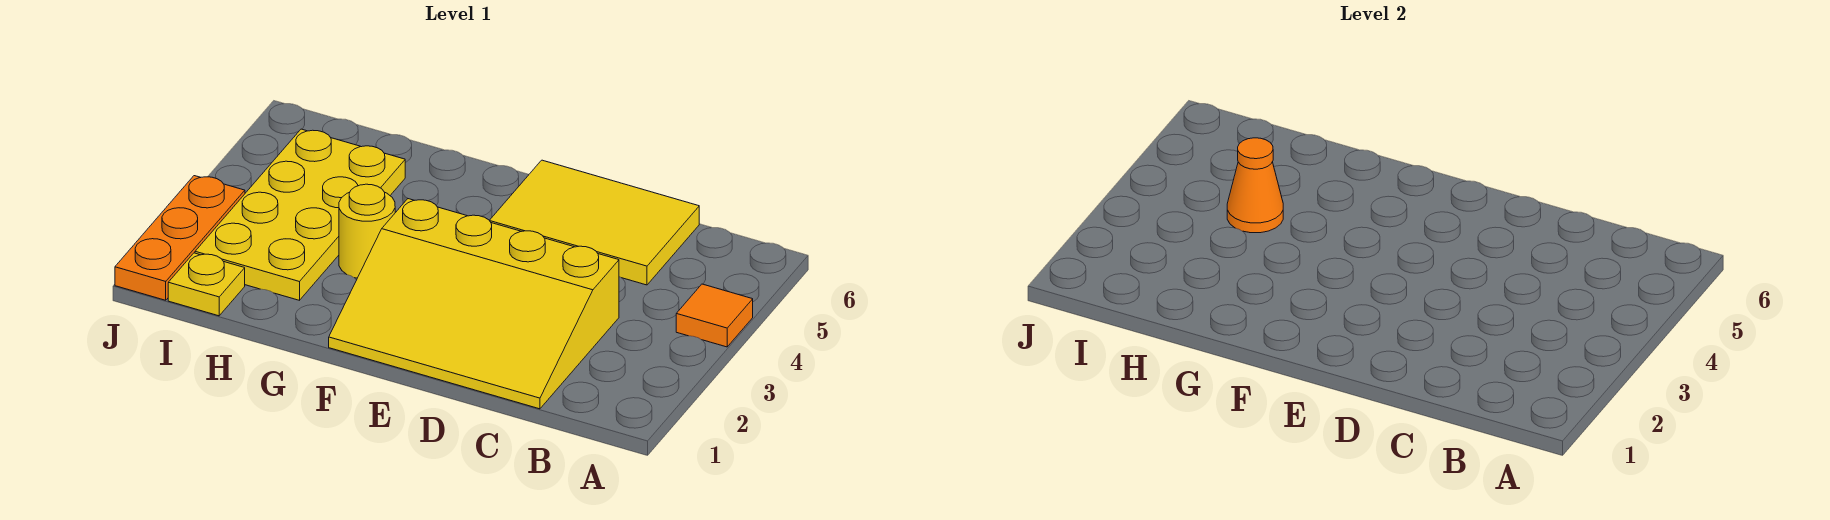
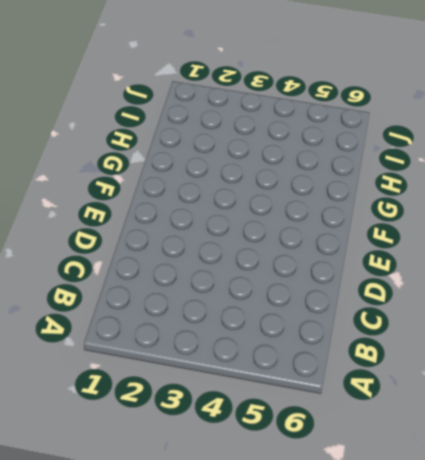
none -> orange tile A4 level 1
none -> yellow slope C1:F3 level 1 top 3

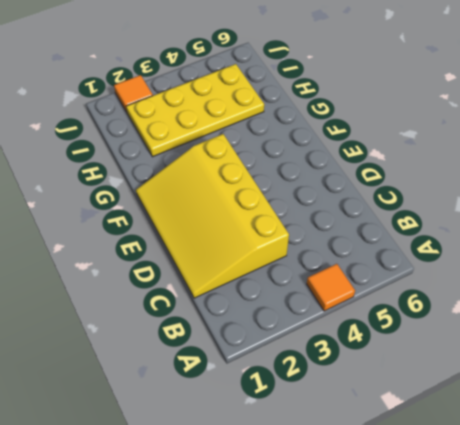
orange tile J2 level 1 -> orange plate J1:J3 level 1
none -> yellow tile C5:E6 level 1
none -> yellow round brick G3 level 1

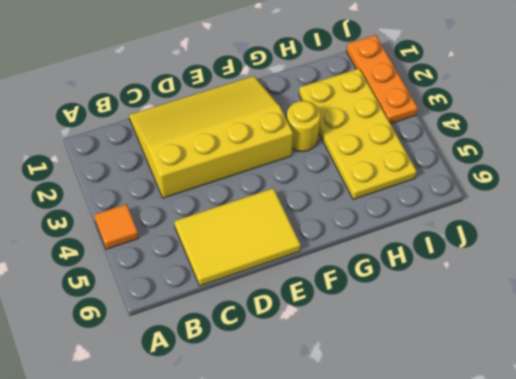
none -> yellow plate I1 level 1
none -> orange cone H4 level 2

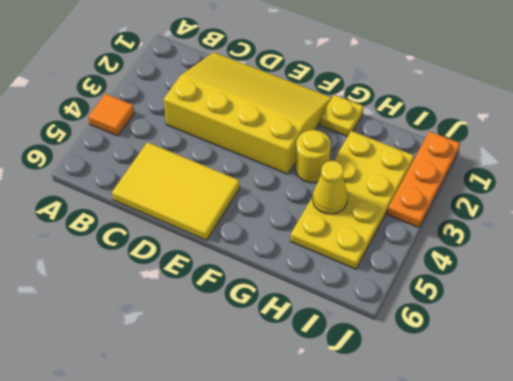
yellow plate G1 level 1 -> yellow plate I1 level 1
yellow cone H4 level 2 -> orange cone H4 level 2

